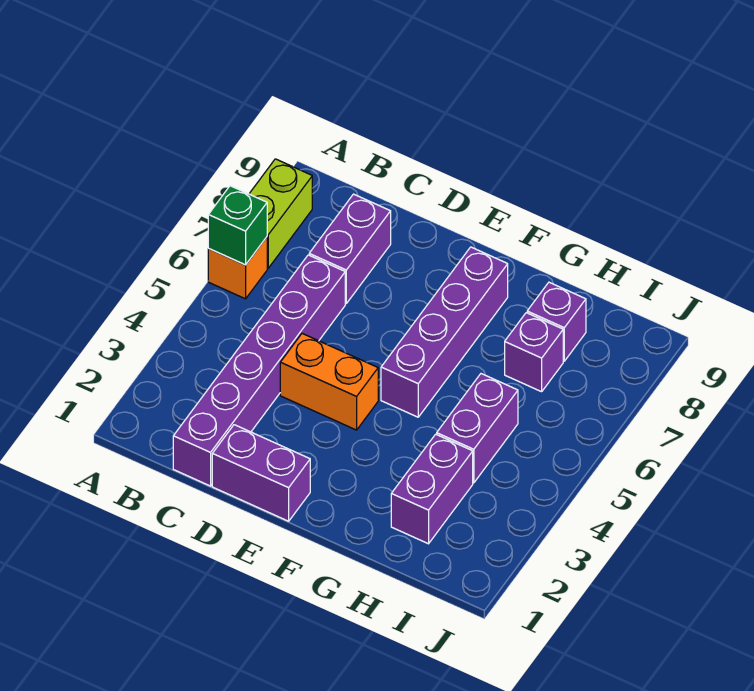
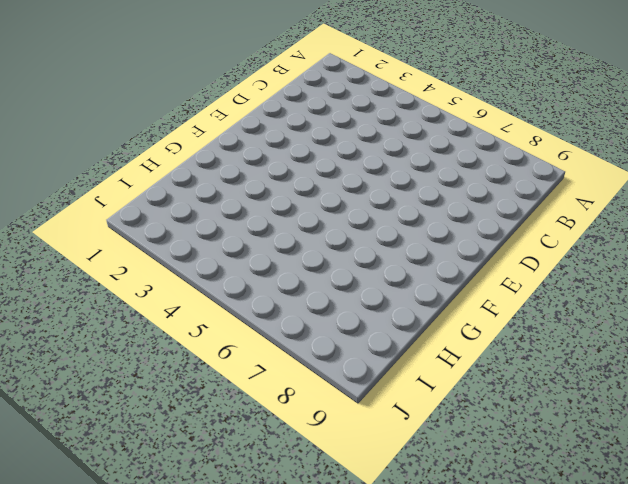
none -> orange brick A6 level 1
none -> lime brick A7:A8 level 1
none -> purple brick C1:C6 level 1

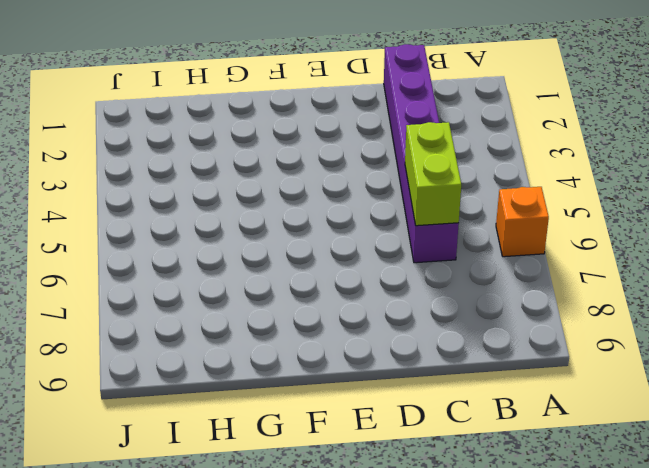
lime brick C5:C6 level 2 -> lime brick A7:A8 level 1
none -> purple brick C7:C8 level 1
none -> purple brick D1:E1 level 1
none -> orange brick D4:E4 level 1

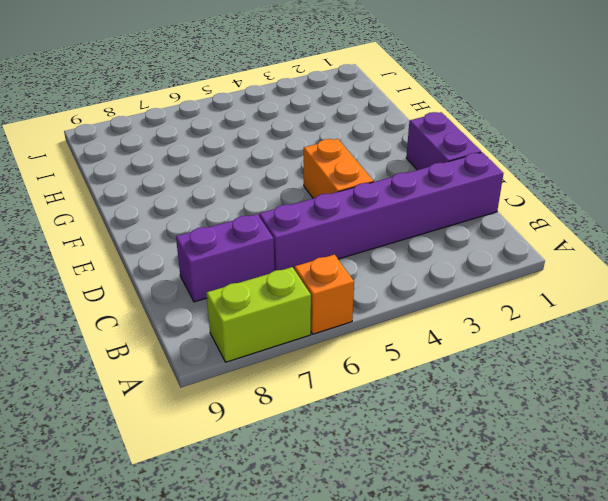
none -> purple brick F5:F8 level 1
none -> purple brick H2:H3 level 1
none -> purple brick H4:H5 level 1

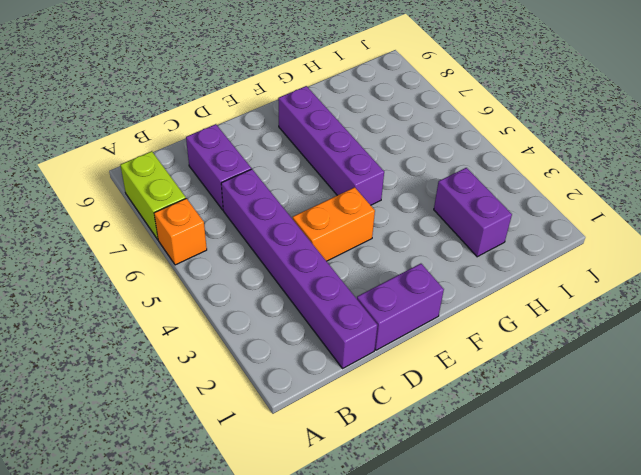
none -> purple brick H4:H5 level 1
none -> purple brick H7 level 1
none -> purple brick H8 level 1

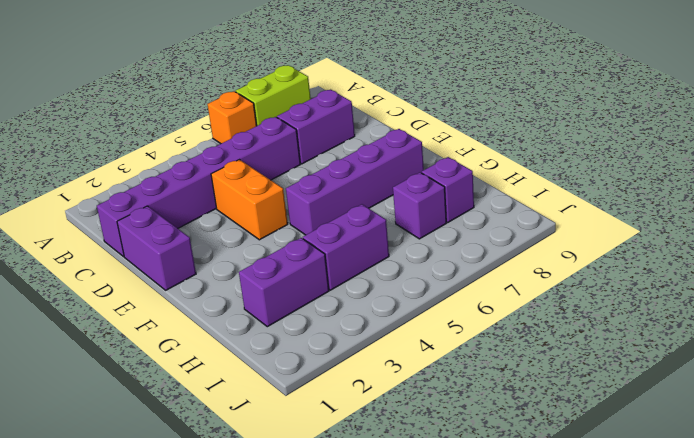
none -> green brick A6 level 2

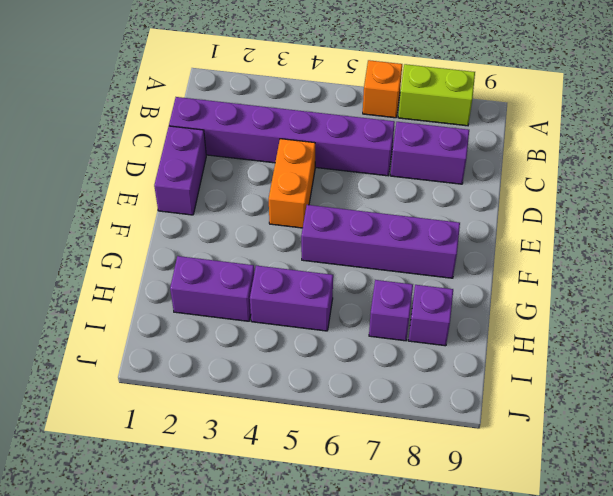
none -> green brick A6 level 2

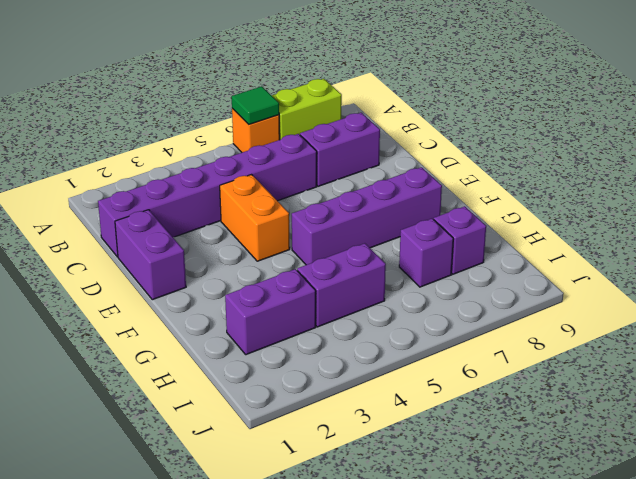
green tile A6 level 2 -> green brick A6 level 2

